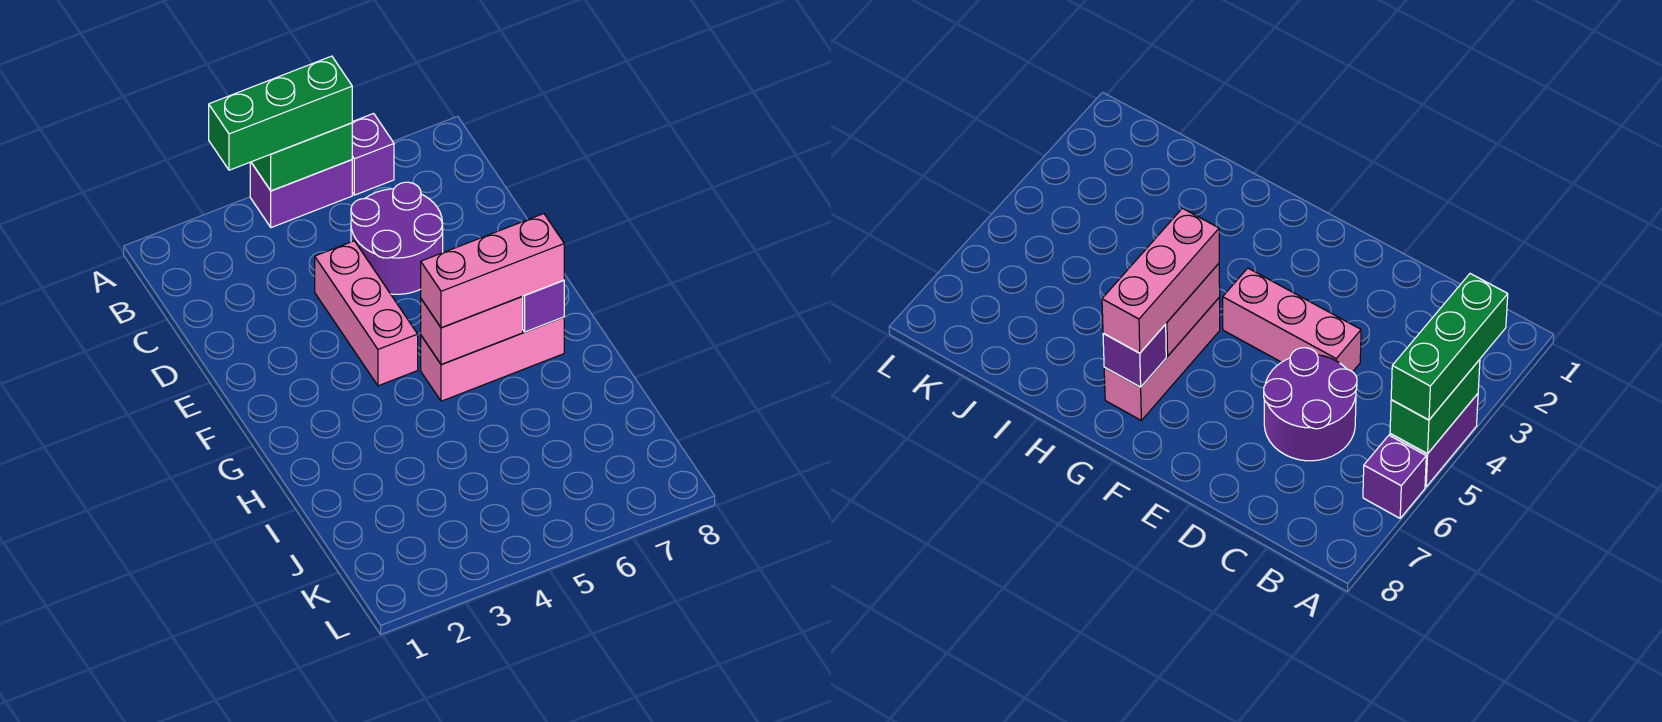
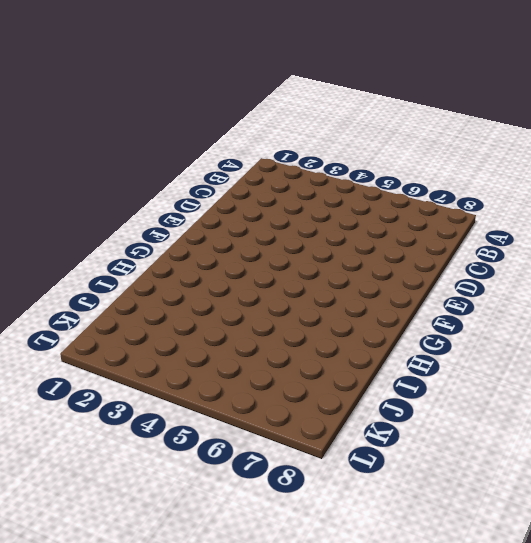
none -> purple brick A4:A5 level 1
none -> purple brick A6 level 1

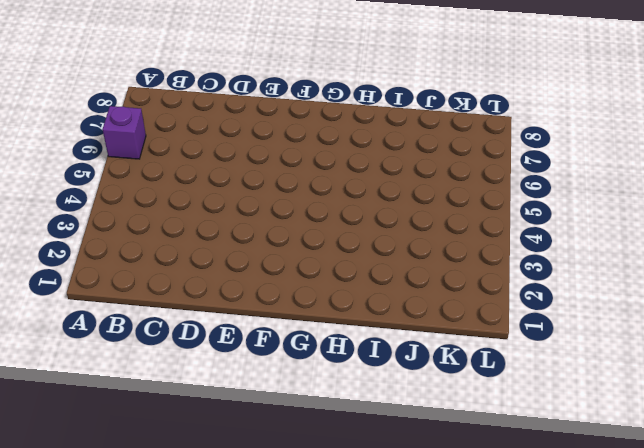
none -> purple brick A4:A5 level 1
none -> purple round brick C5:D6 level 1

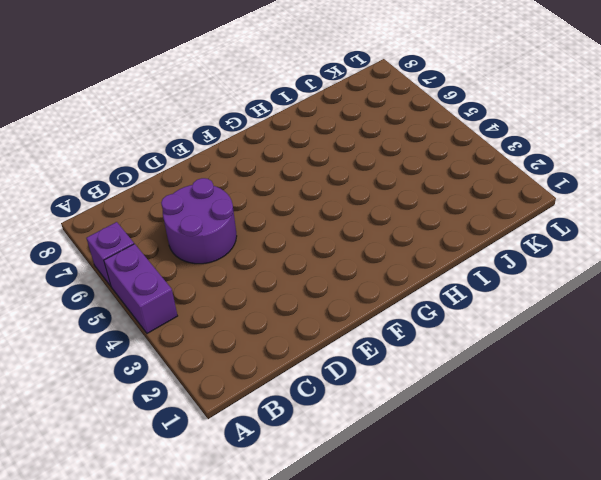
none -> pink brick D4:F4 level 1
none -> pink brick G5:G7 level 1

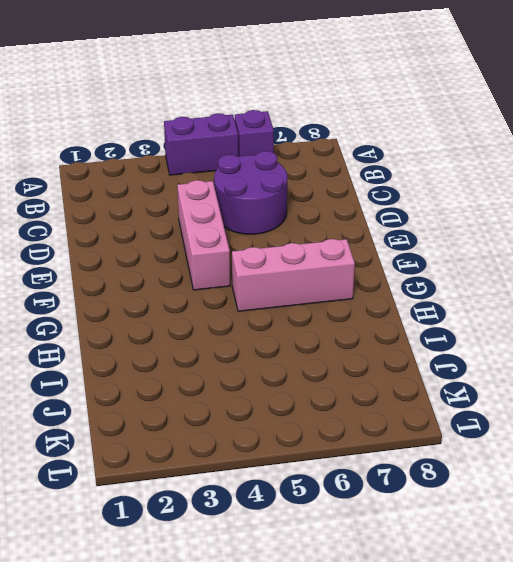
none -> green brick A4:A5 level 2
none -> pink brick G5:G6 level 2

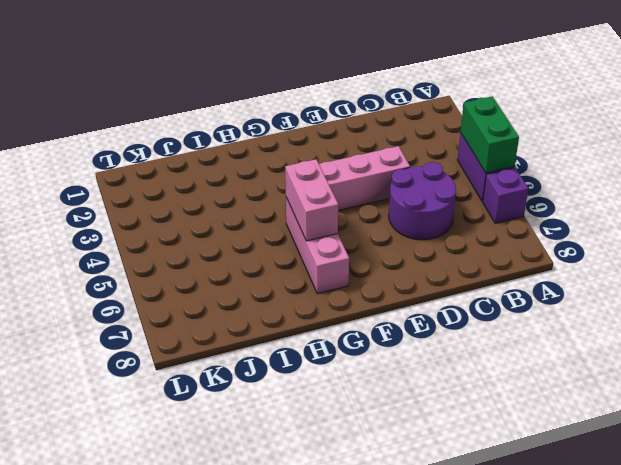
none -> purple brick G7 level 2
none -> green brick A3:A5 level 3

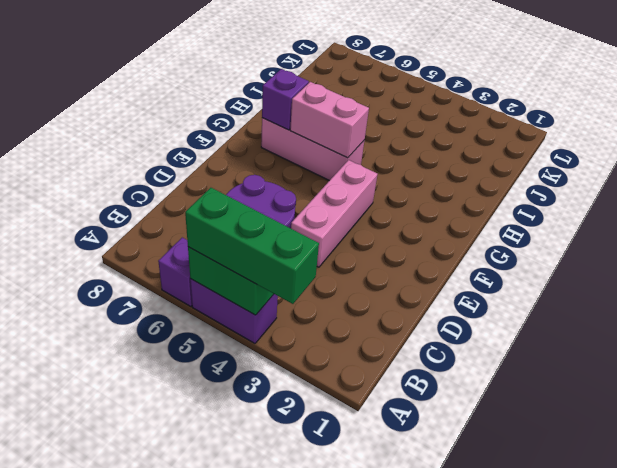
none -> pink brick G5:G7 level 3

